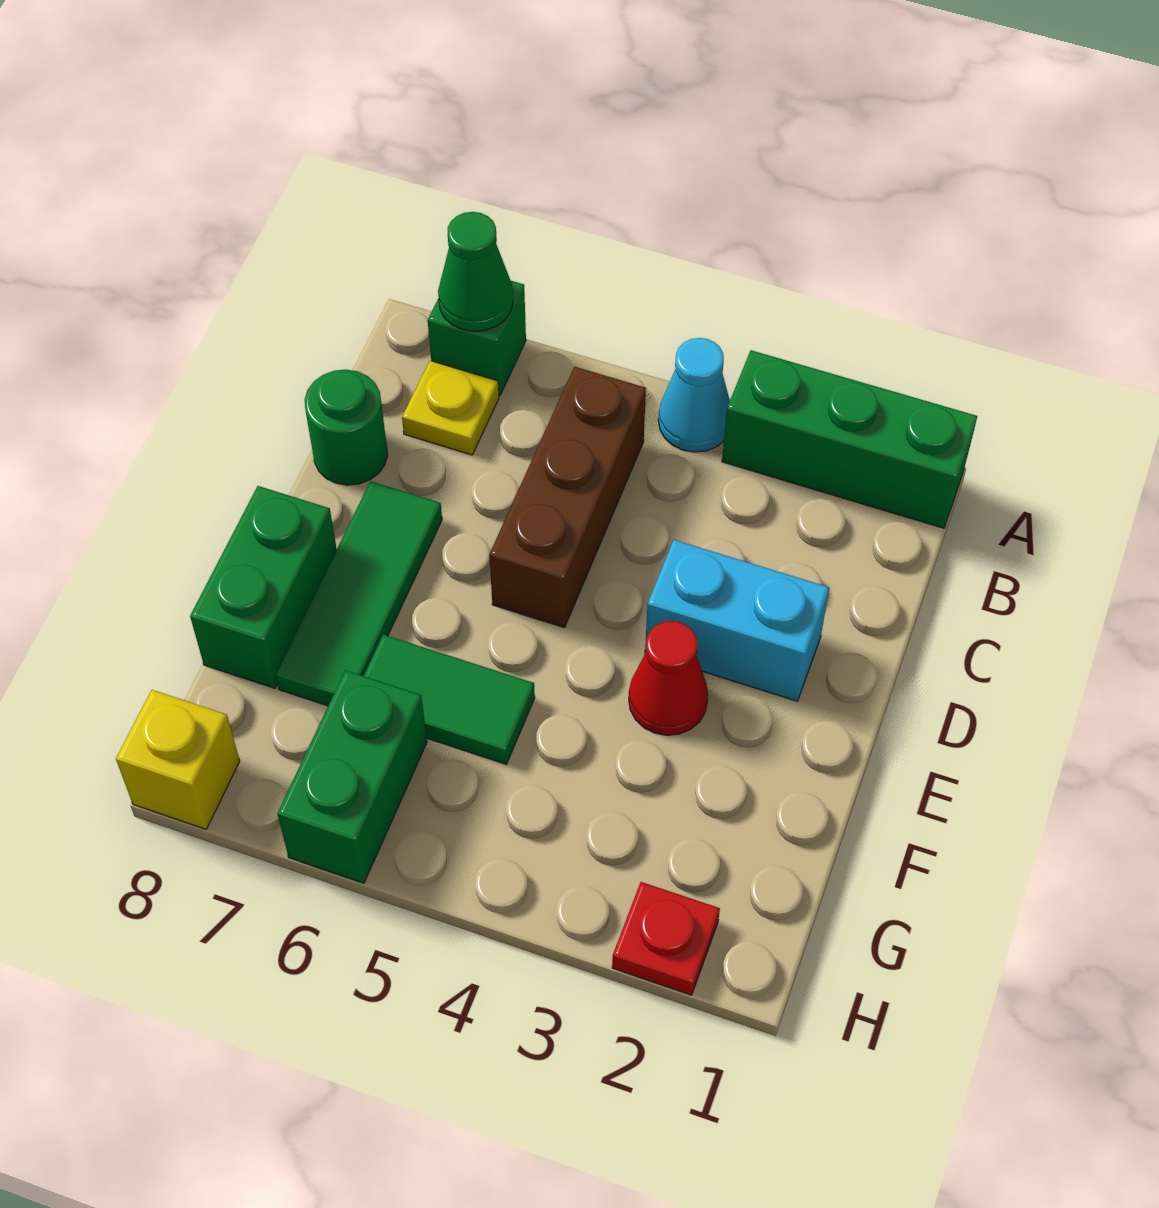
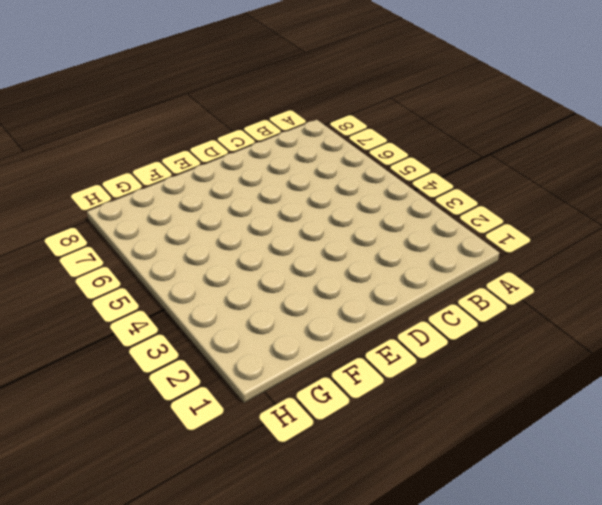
none -> green brick A1:A3 level 1
none -> cyan cone A4 level 1
none -> green brick A7 level 1

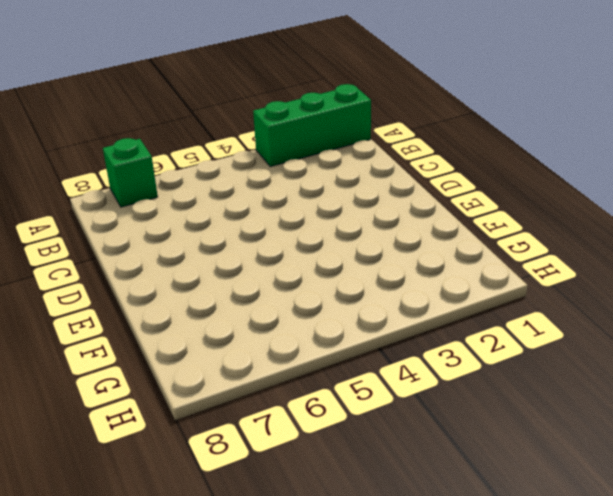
none -> cyan cone A4 level 1
none -> brown brick B5:D5 level 1
none -> yellow plate B7 level 1

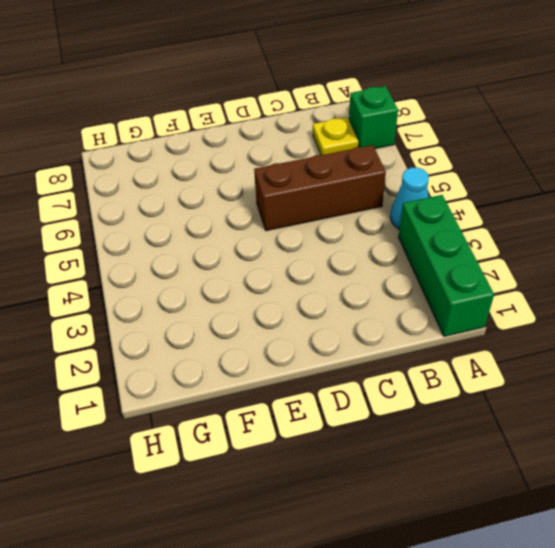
none -> green round brick C8 level 1
none -> cyan brick D2:D3 level 1
none -> green tile D7:F7 level 1

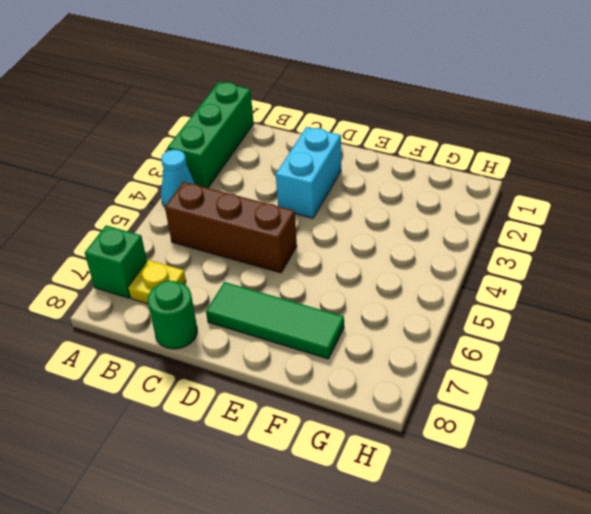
none -> red cone E3 level 1
none -> green brick E8:F8 level 1
none -> green tile F5:F6 level 1

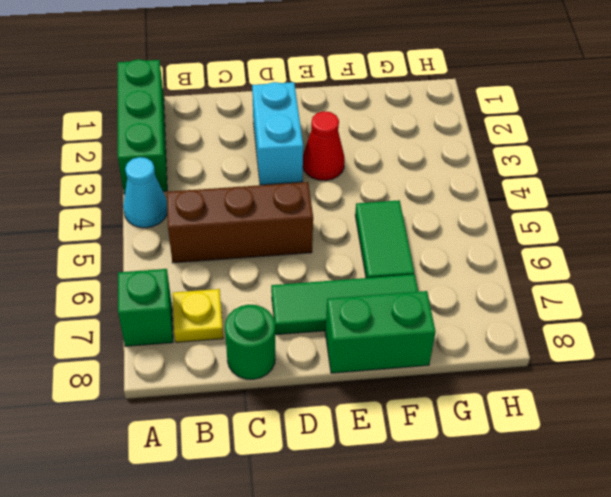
none -> green brick G6:H6 level 1
none -> red plate H2 level 1
none -> yellow brick H8 level 1

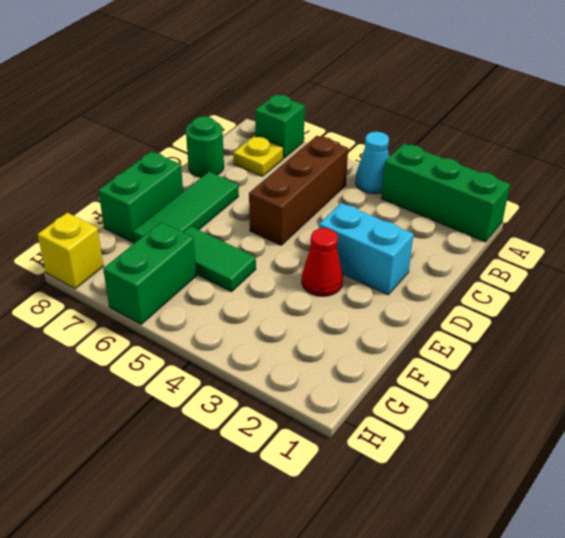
none -> red plate H2 level 1
none -> green cone A7 level 2

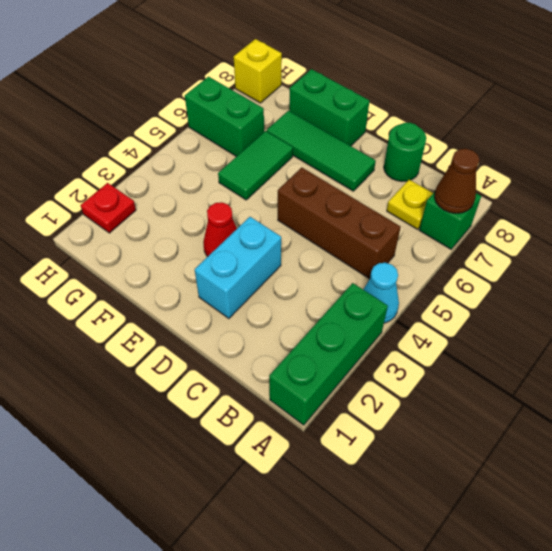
brown cone A7 level 2 -> green cone A7 level 2

